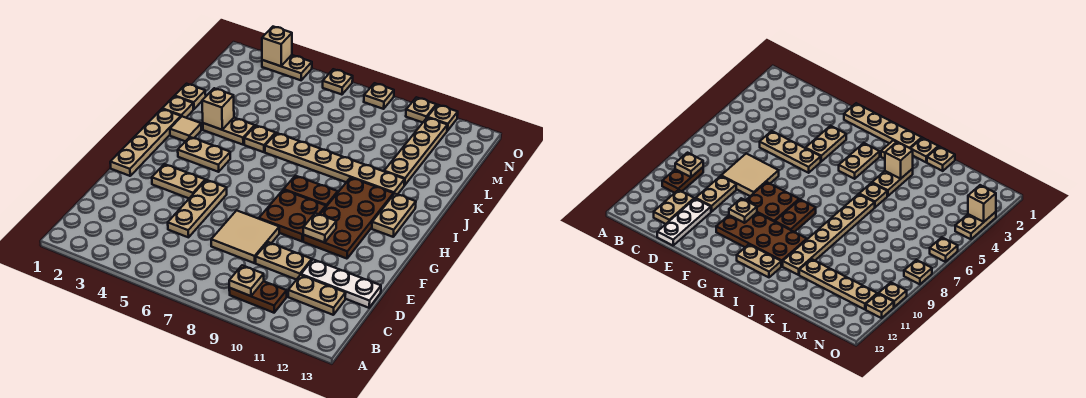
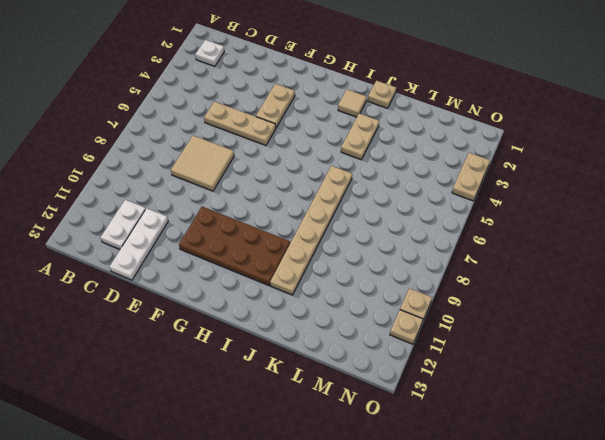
white plate B2 level 1 -> none
white plate C11:C12 level 1 -> tan plate C11:C12 level 1
none -> brown plate B9:B10 level 1
none -> tan plate D9:D10 level 1
none -> tan plate F1:I1 level 1

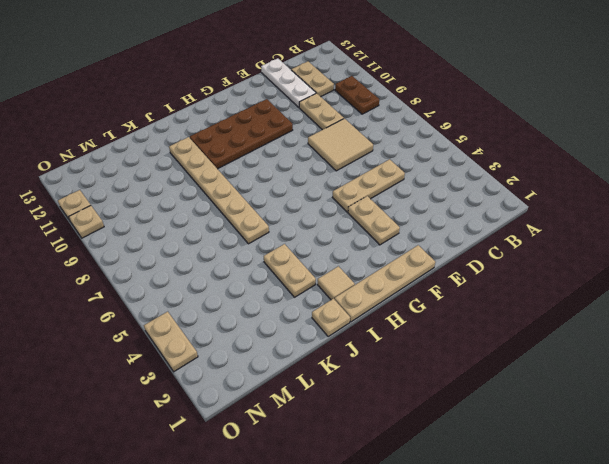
none -> brown plate F8:G9 level 1
none -> tan plate H3:H4 level 1
none -> brown plate H8:H9 level 1

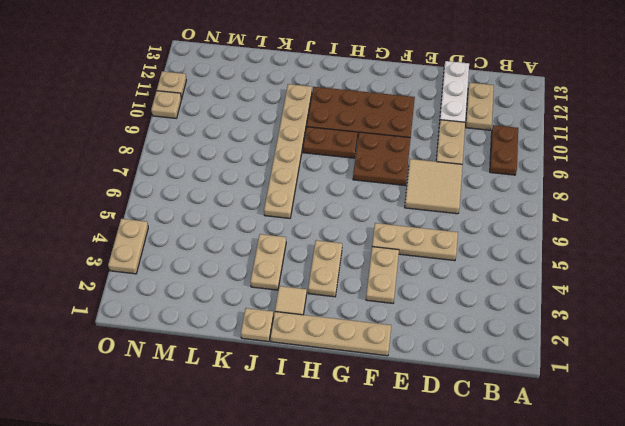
brown plate H9:I9 level 1 -> brown plate H8:H9 level 1
none -> tan plate H12:I12 level 1
none -> tan plate J5 level 1
none -> tan plate K1 level 1

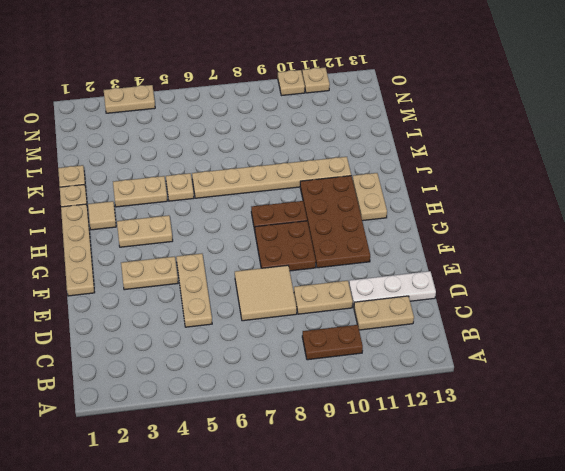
none -> tan plate K11:N11 level 1
none -> tan plate O6 level 1
none -> tan plate O8 level 1

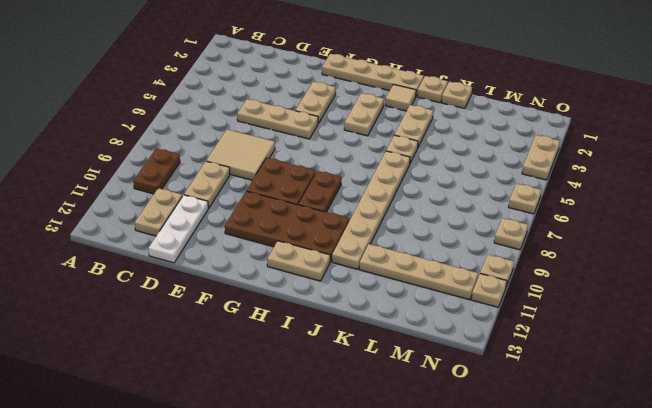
none -> tan plate B9 level 2
none -> tan plate F10 level 2
none -> tan brick J3 level 2

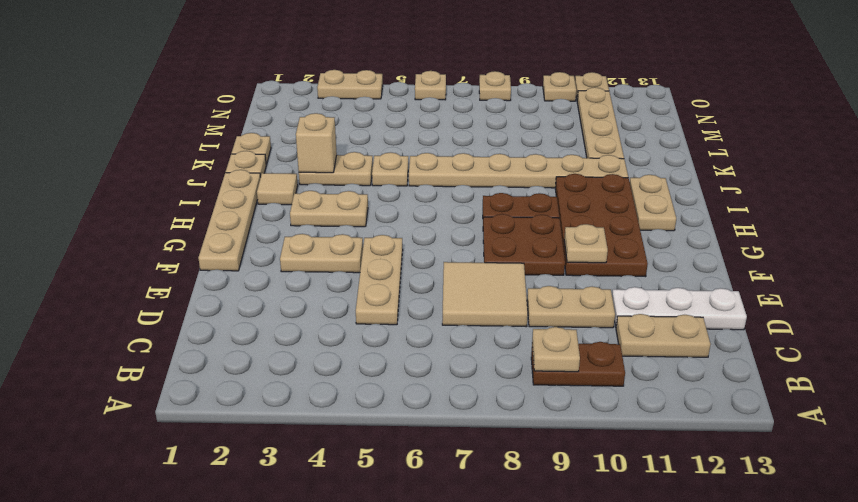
none -> tan brick O3 level 2

